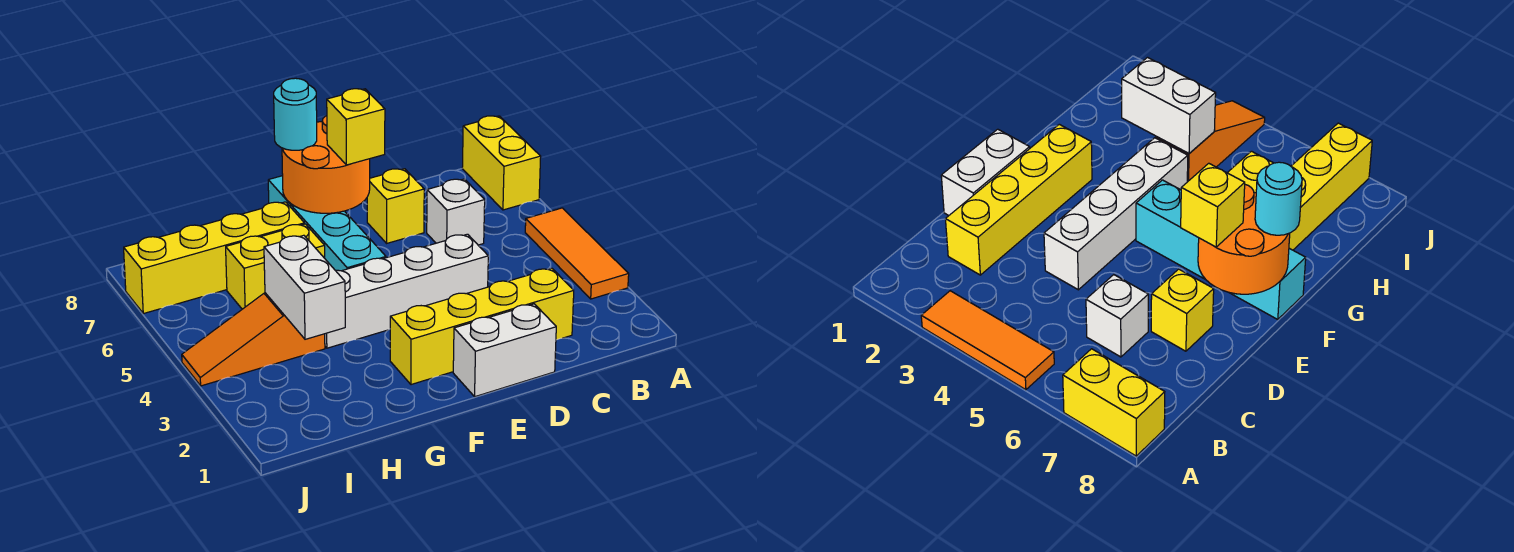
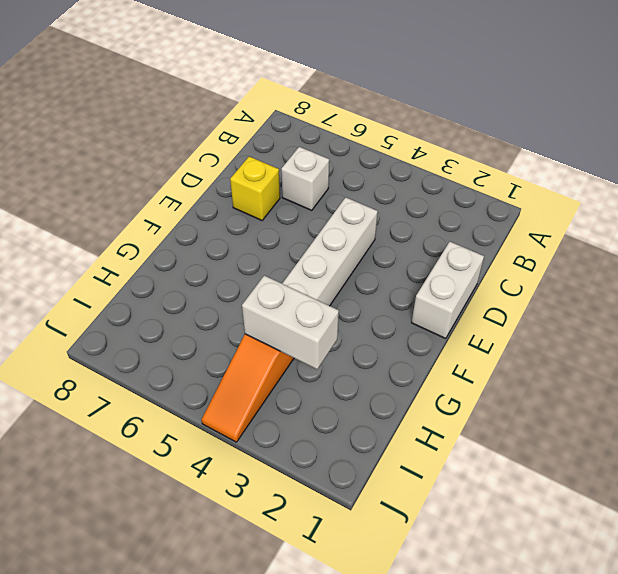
none -> orange tile A3:A5 level 1
none -> yellow brick A7:A8 level 1
none -> yellow brick C2:F2 level 1

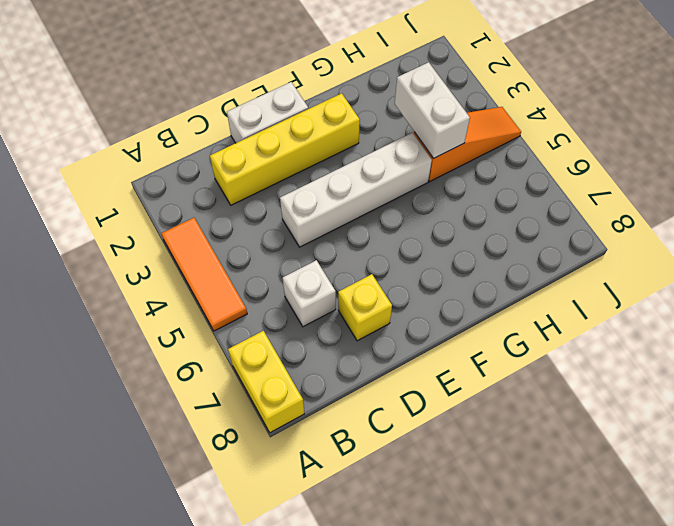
none -> cyan brick F5:F8 level 1
none -> yellow brick G6:H6 level 1
none -> yellow brick G7:J7 level 1

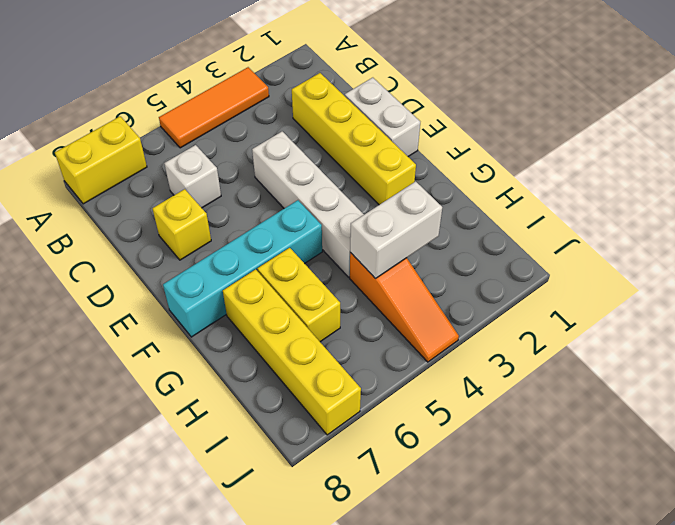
none -> orange round brick E7:F8 level 2
none -> yellow brick E7 level 3
none -> cyan round brick F8 level 3

